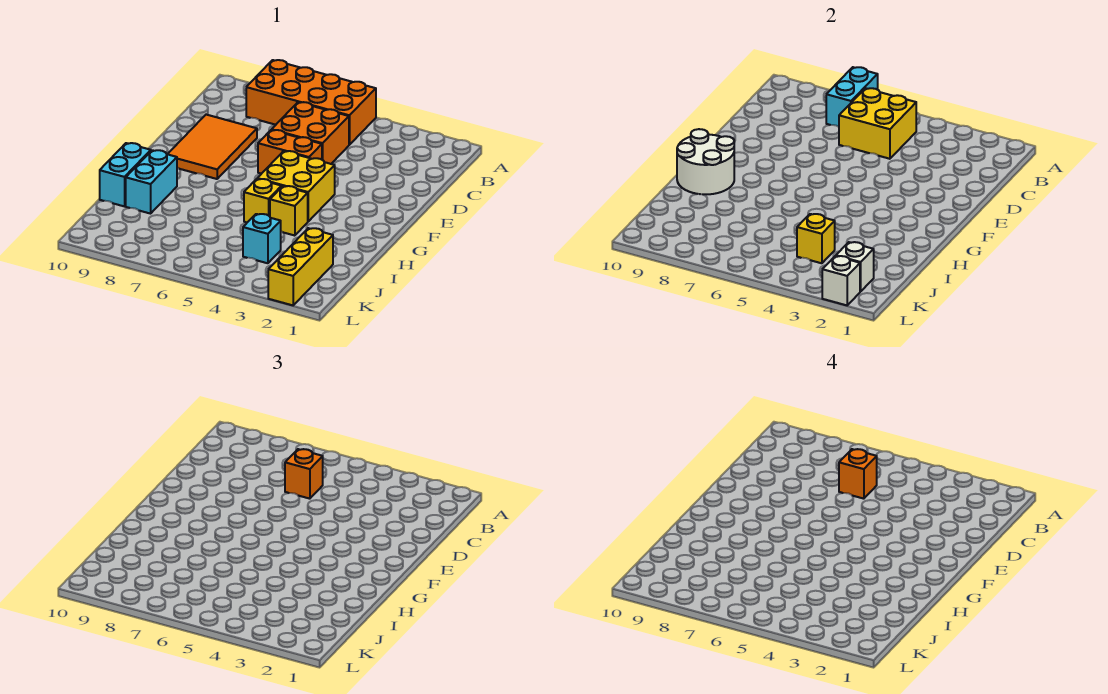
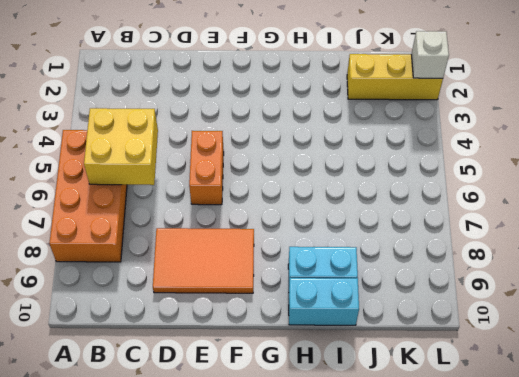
none -> orange brick C5:D6 level 1
none -> yellow brick F4:G5 level 1
none -> yellow brick H4 level 1

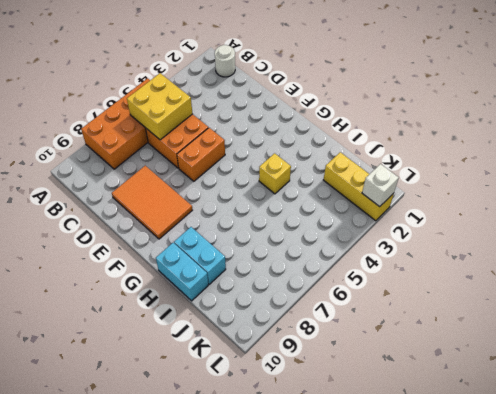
white round brick B1 level 1 -> none
none -> yellow brick F4:G5 level 1
none -> yellow brick H5 level 1
none -> cyan brick J4 level 1

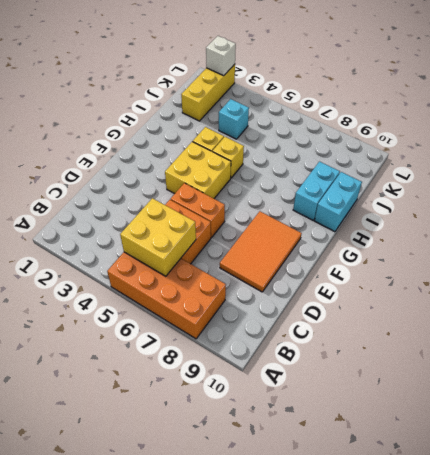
none -> cyan brick A7:B7 level 2
none -> white round brick G9:H10 level 2
none -> yellow brick J4 level 2

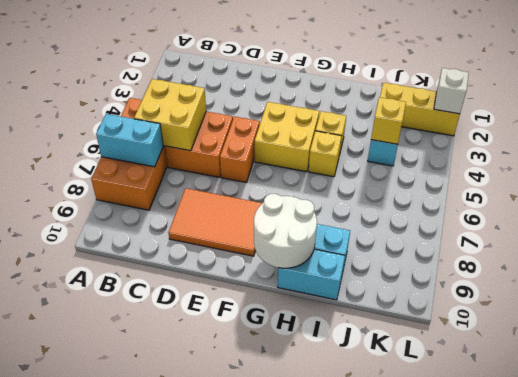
none -> white brick K2 level 2
none -> orange brick C6 level 3
none -> orange brick C6 level 4

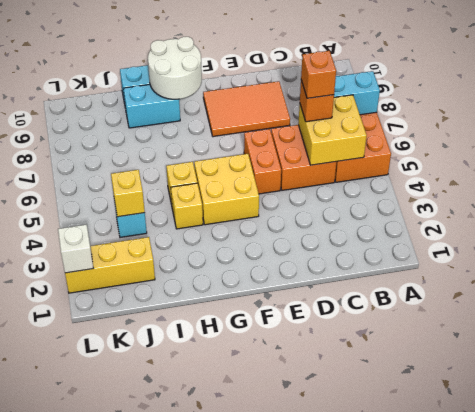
none -> white brick K2 level 2

